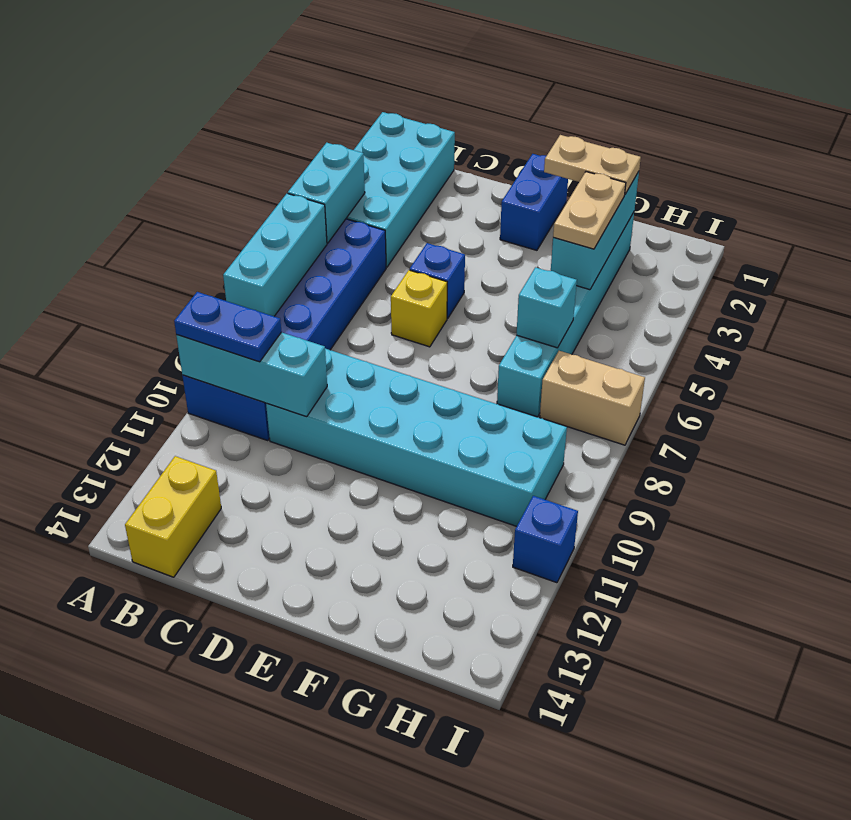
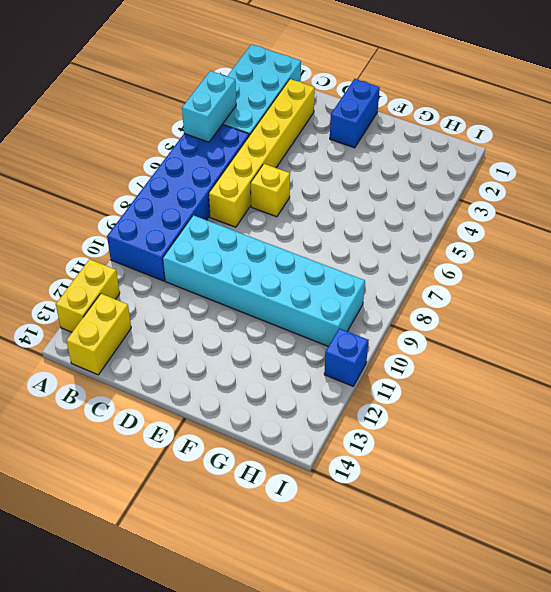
yellow brick A12:A13 level 1 -> none
yellow brick C2:C7 level 1 -> none
none -> blue brick D5 level 1
none -> cyan brick G2:G7 level 1
none -> tan brick H7:I7 level 1

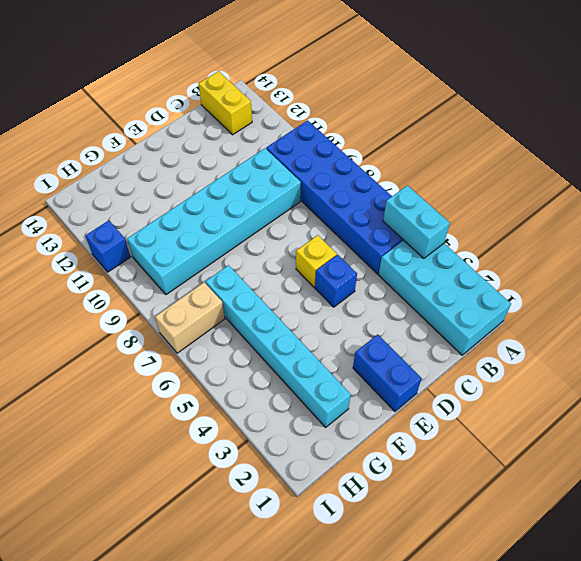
none -> cyan brick A6:A8 level 2
none -> cyan brick A10:C10 level 2
none -> cyan brick G2:G4 level 2

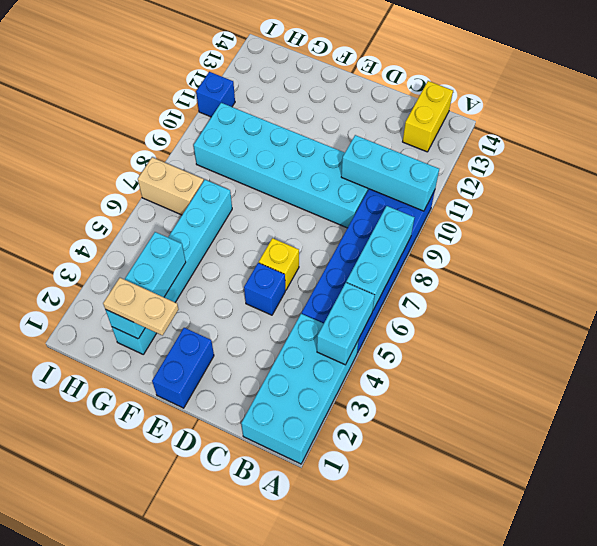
none -> cyan brick G6 level 2
none -> blue plate A10:B10 level 3
none -> tan plate G3:G4 level 3

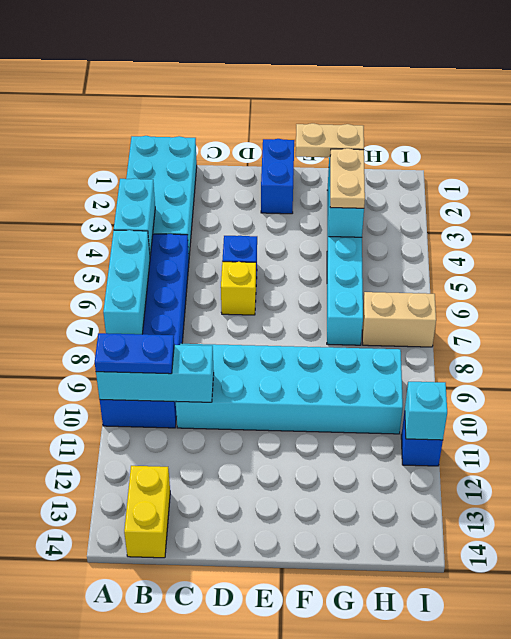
cyan brick I11 level 2 -> cyan brick G6 level 2

